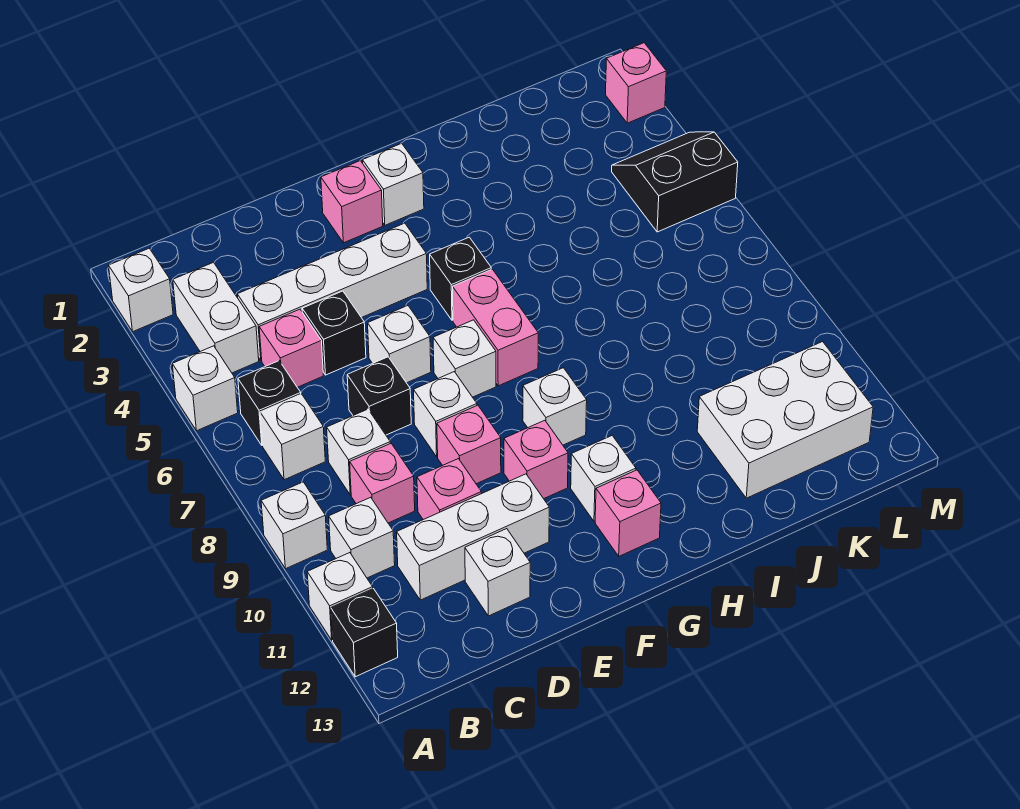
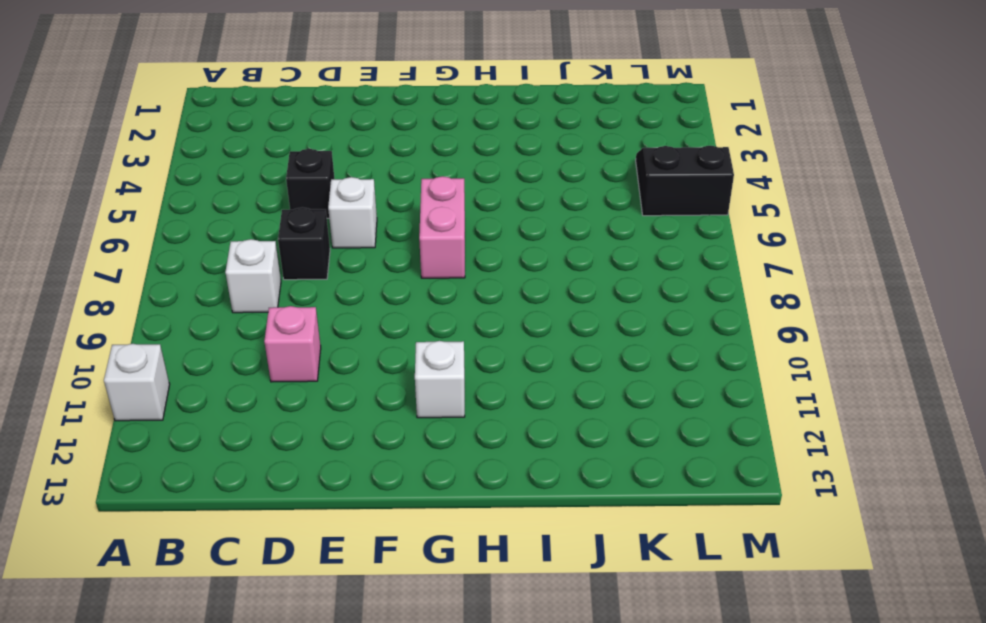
none -> white brick A2 level 1
none -> white brick A5 level 1
none -> white brick A9 level 1
none -> black brick A12 level 1

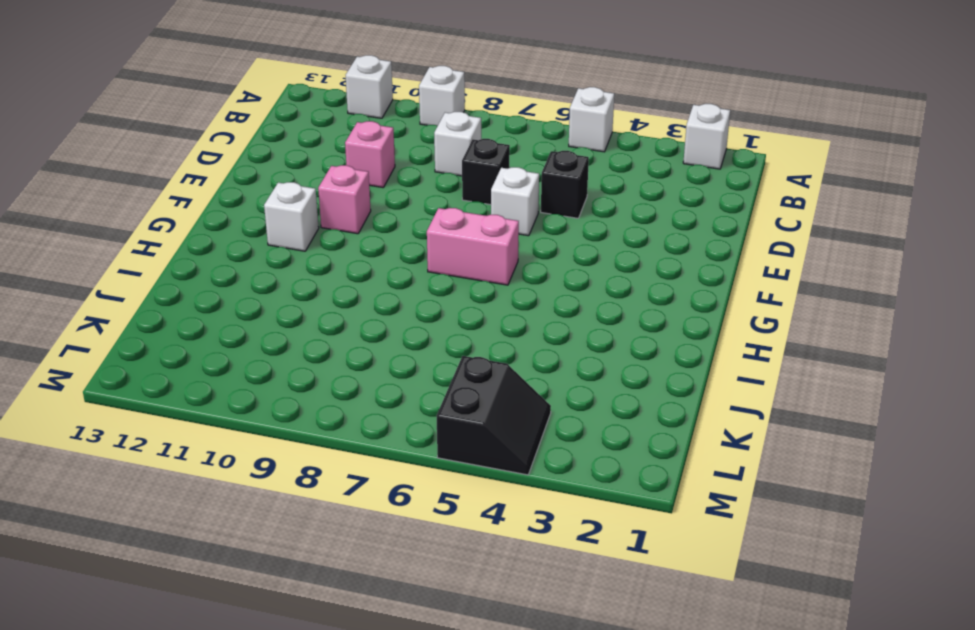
none -> black brick A12 level 1
none -> white brick B3:B4 level 1
none -> black brick B6 level 1
none -> white brick B7 level 1

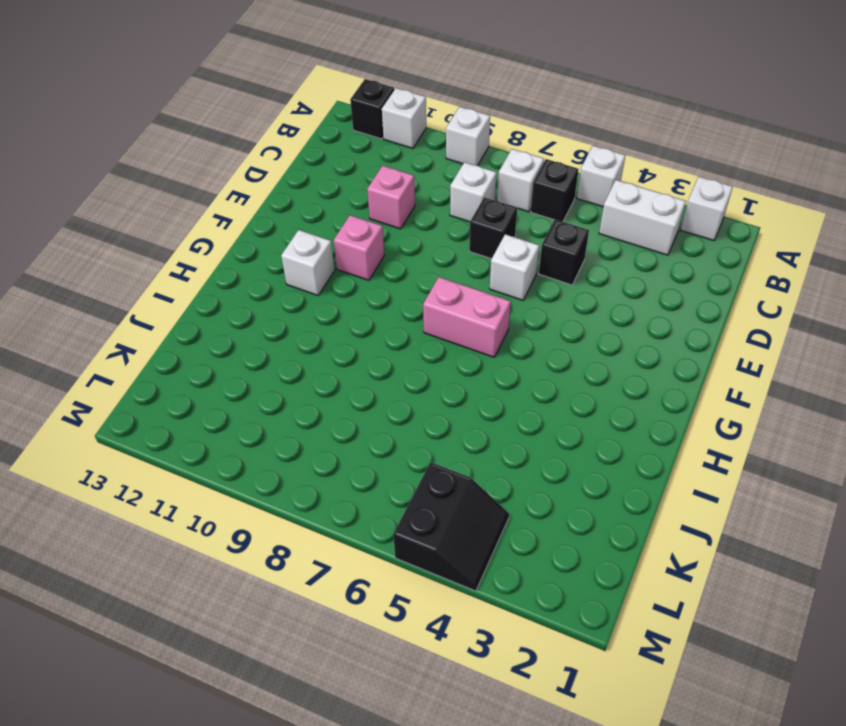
none -> white brick B10 level 1
none -> white brick C4:F4 level 1
none -> pink brick C5 level 1
none -> pink brick C9 level 1

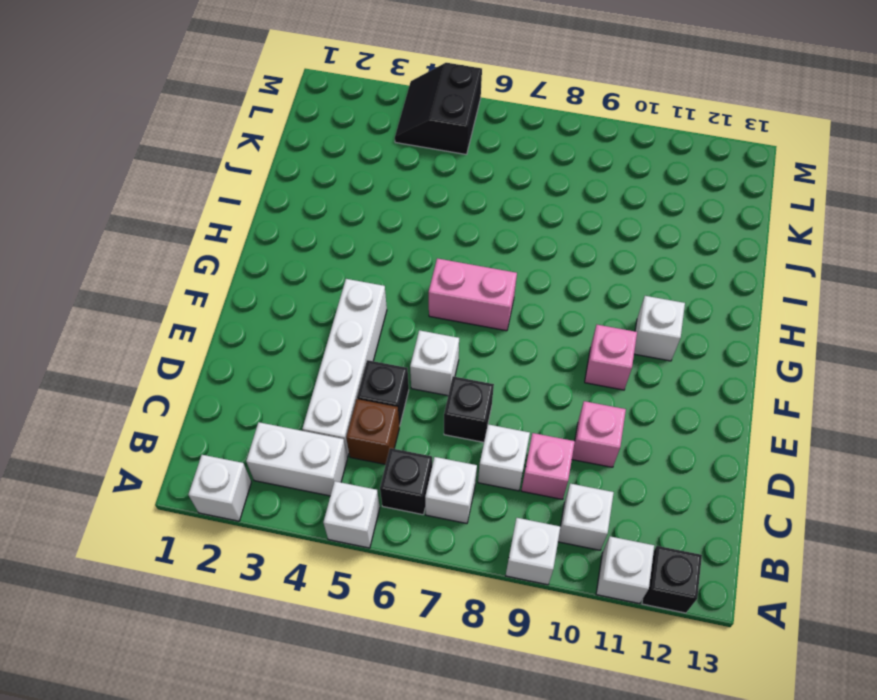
brown brick C5 level 1 -> pink brick C5 level 1
none -> white brick C11:E11 level 1
none -> white brick D12 level 1
none -> white brick E8 level 1
none -> pink brick E9 level 1

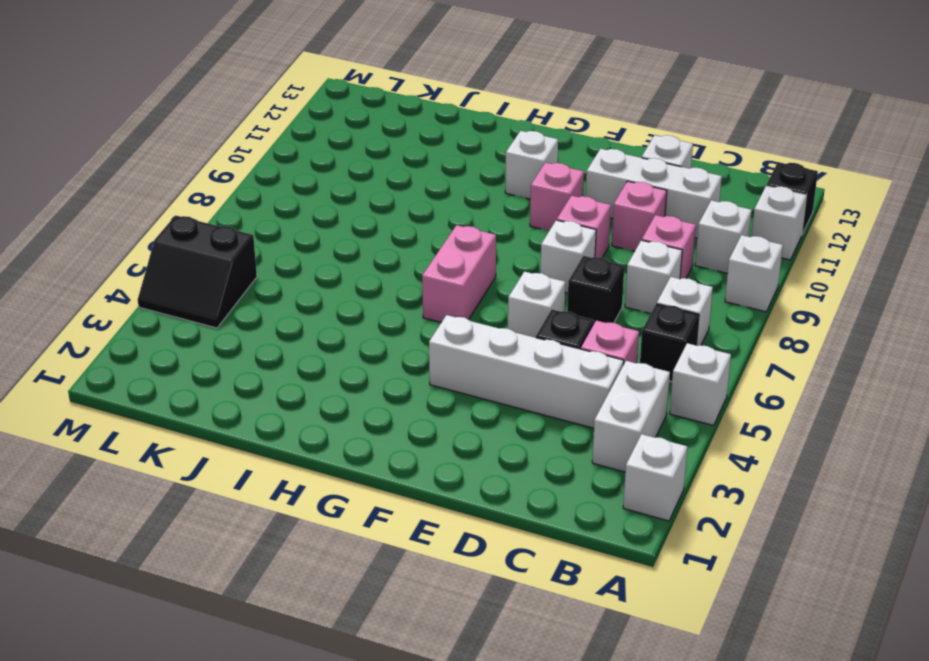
none -> pink brick F2 level 1
none -> white brick F7 level 1
none -> white brick G2 level 1
none -> black brick G5 level 1

